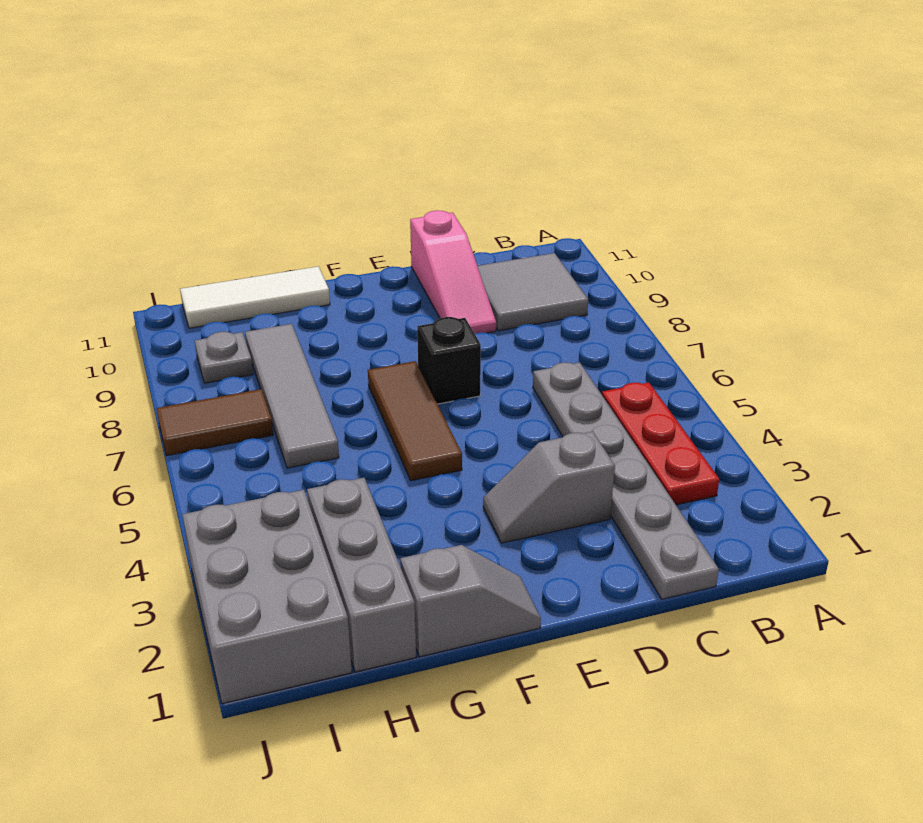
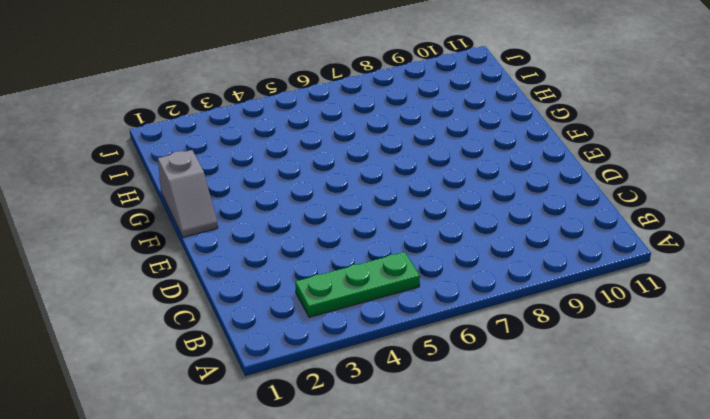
green plate B3:B5 level 1 -> red plate B3:B5 level 1
none -> grey tile B9:C10 level 1
none -> grey plate C1:C6 level 1
none -> grey slope D3:E3 level 1 top D

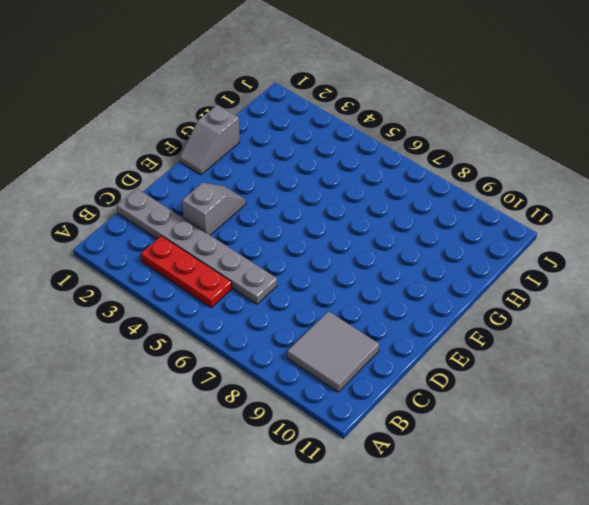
none -> pink slope D9:D11 level 1 top 11
none -> black brick E7 level 1
none -> brown tile F5:F7 level 1

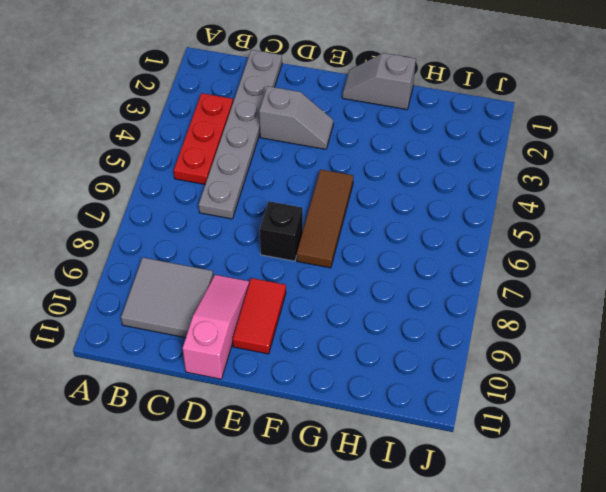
red tile E9:E10 level 1 -> none
none -> white tile G11:I11 level 1
none -> grey brick H1:H3 level 1
none -> grey tile H6:H9 level 1

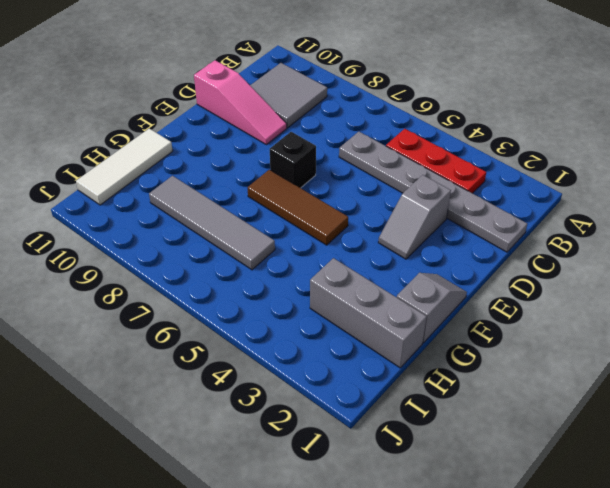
none -> grey brick I1:J3 level 1
none -> brown tile I7:J7 level 1
none -> grey plate I9 level 1

